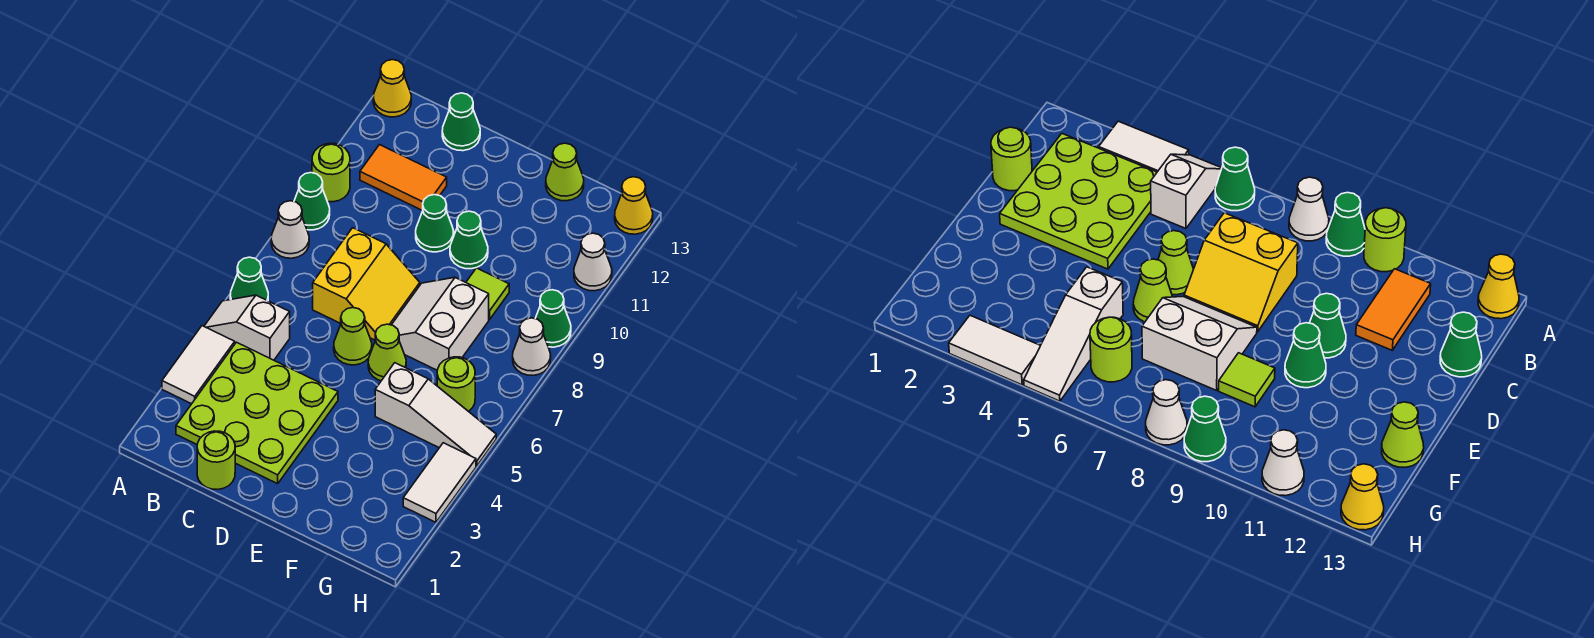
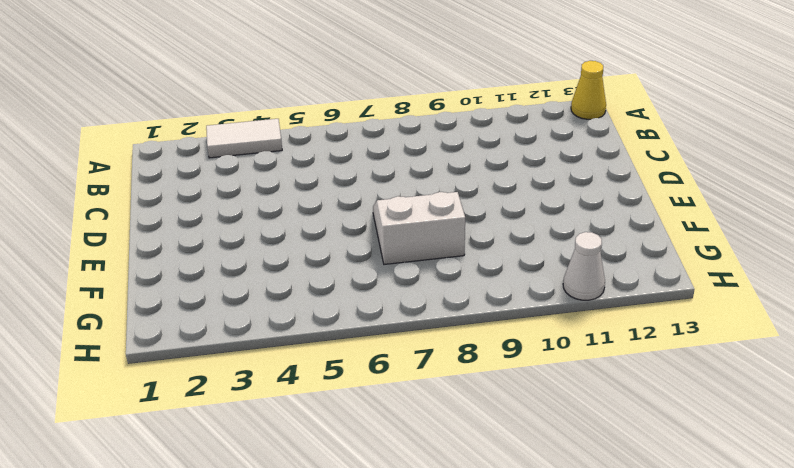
none -> white slope A5:B5 level 1 top B
none -> green cone A6 level 1
none -> white cone A8 level 1

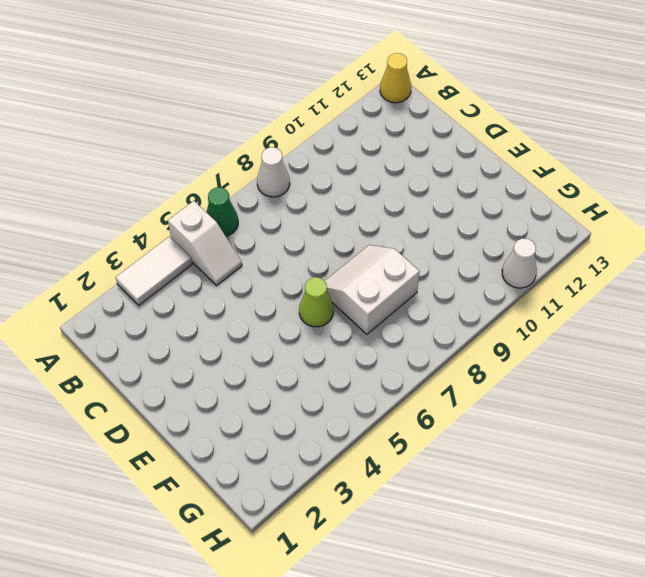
white slope A5:B5 level 1 top A -> white slope A5:B5 level 1 top B
none -> green cone A9 level 1
none -> lime round brick A10 level 1
none -> lime plate B2:D4 level 1

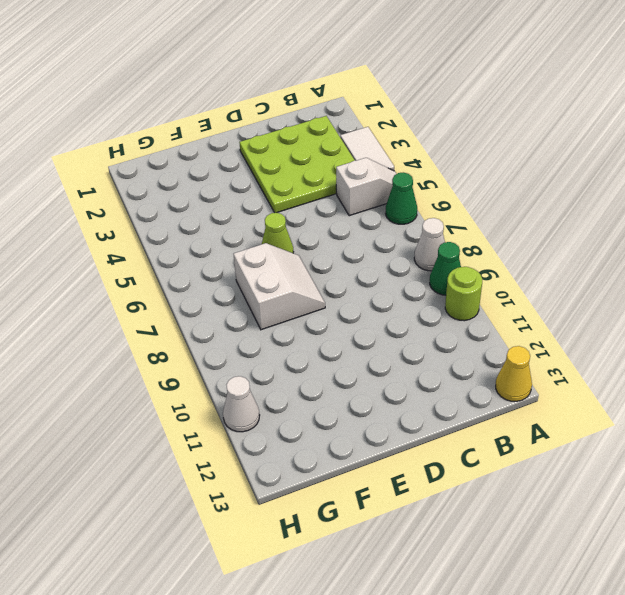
none -> orange tile B11:C11 level 1
none -> lime round brick C1 level 1
none -> yellow slope C7:D8 level 1 top C

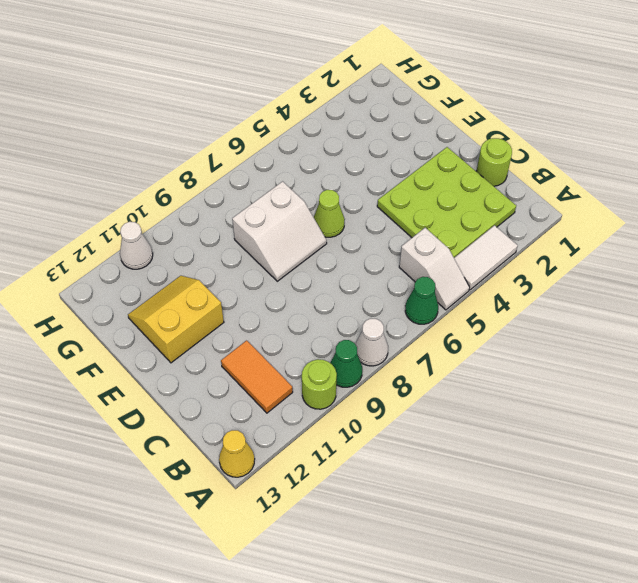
yellow slope E11:F12 level 1 top E -> yellow slope C7:D8 level 1 top C
none -> green cone C13 level 1
none -> lime cone D6 level 1
none -> green cone D10 level 1

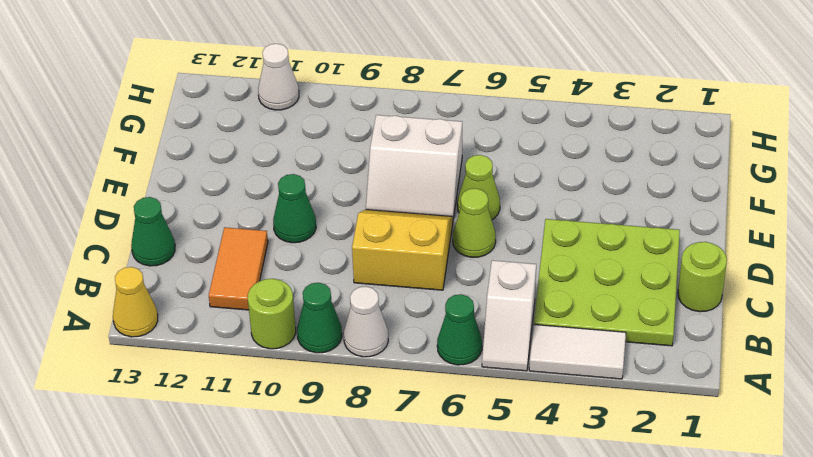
none -> green cone E10 level 1
none -> white slope F5:H5 level 1 top F
none -> lime tile F9 level 1

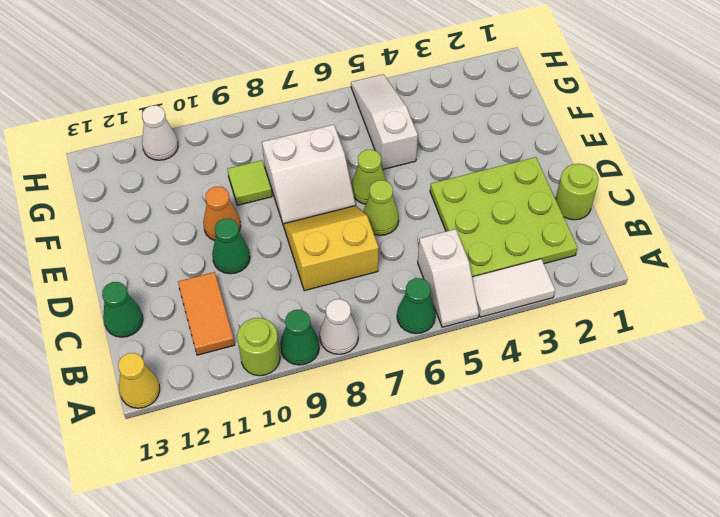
orange cone E10 level 1 -> green cone E10 level 1
none -> lime cone F13 level 1
none -> lime round brick G6 level 1
none -> white tile H3:H4 level 1

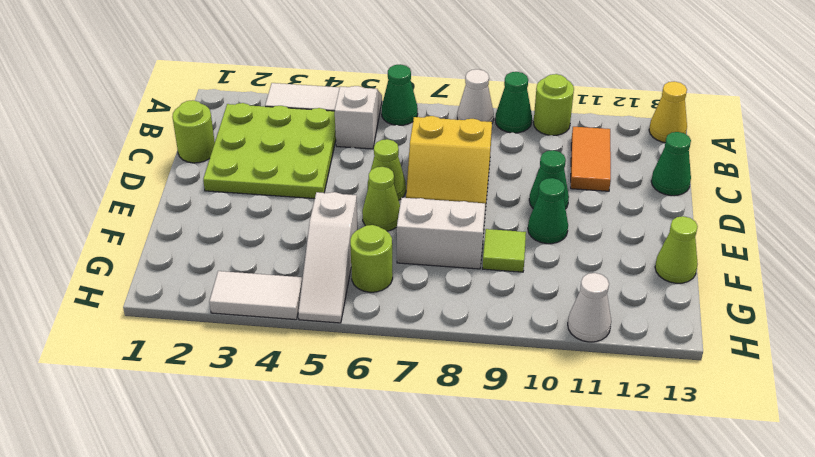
none -> white cone H8 level 1
none -> green cone H9 level 1
none -> yellow cone H13 level 1

